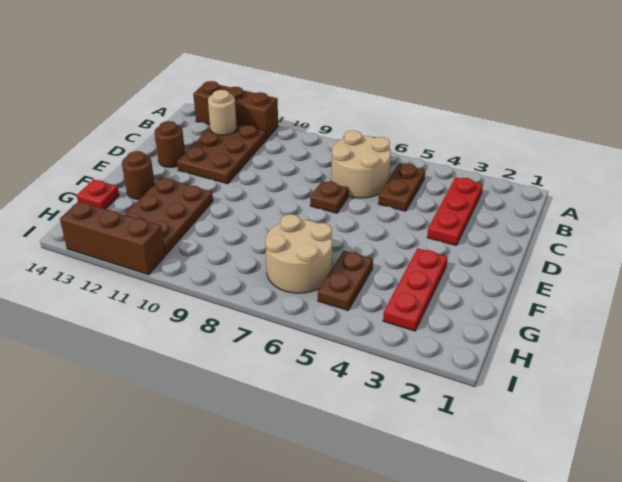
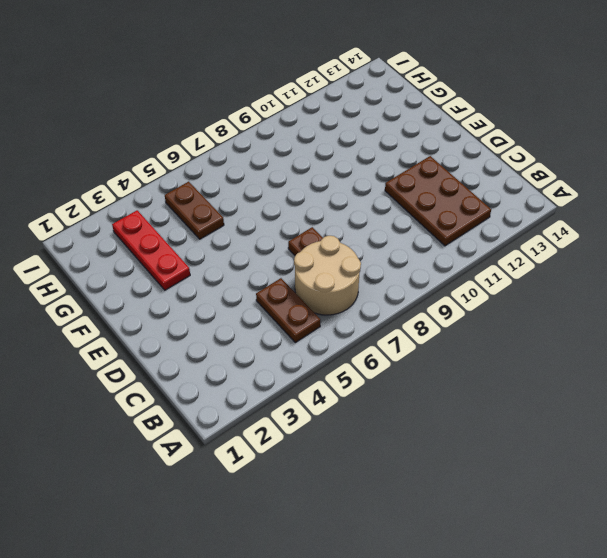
none -> brown brick A11:A13 level 1
none -> red plate B3:D3 level 1
none -> brown round brick D13 level 1

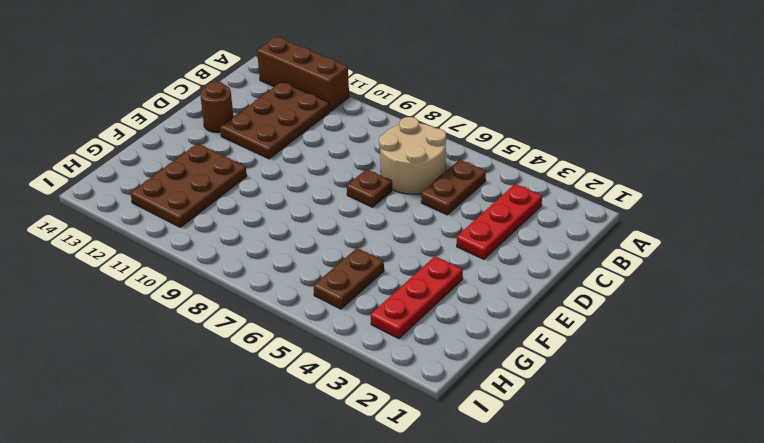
none -> brown round brick F13 level 1
none -> tan round brick G6:H7 level 1
none -> red plate G14 level 1

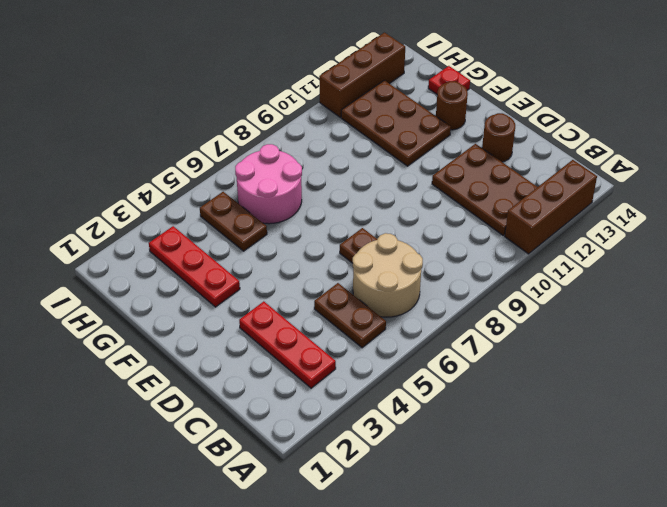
pink round brick G6:H7 level 1 -> tan round brick G6:H7 level 1
none -> tan round brick B12 level 2

